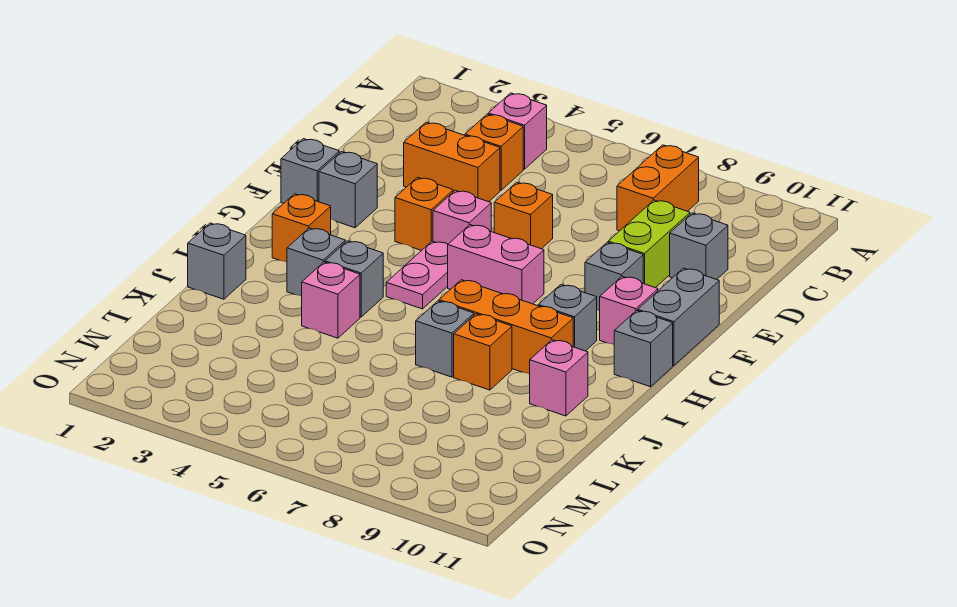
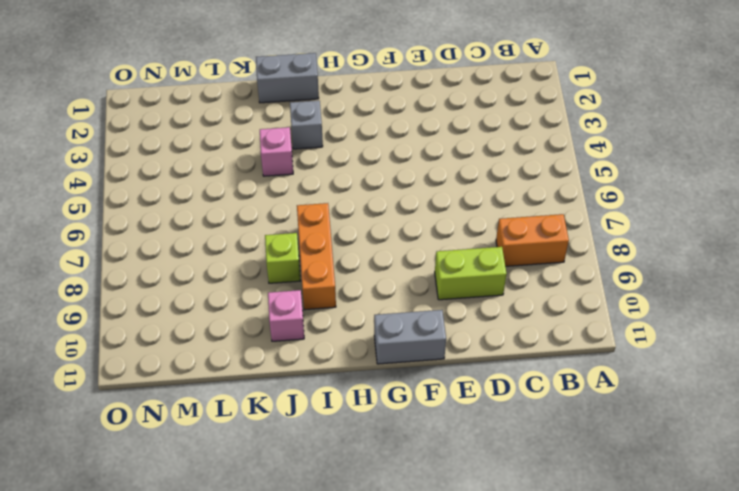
grey brick I1:J1 level 1 -> grey brick J1 level 1
lime brick J8 level 1 -> orange brick J8 level 1
none -> pink brick B4 level 1
none -> orange brick C4 level 1
none -> orange brick D3:D4 level 1

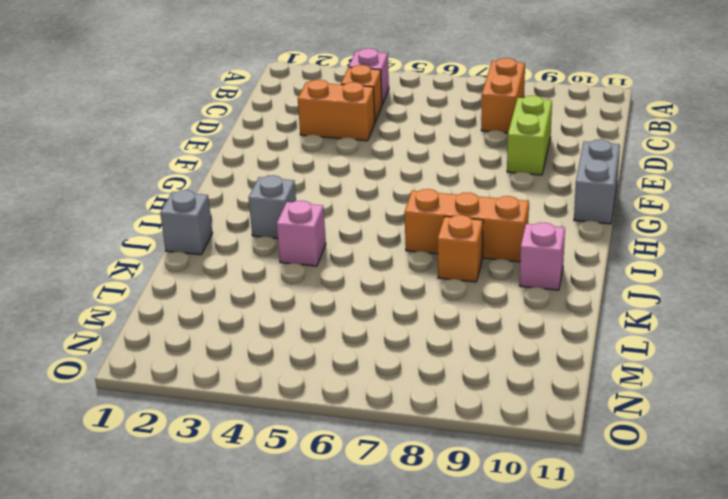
none -> grey brick D10 level 1
none -> orange brick E6 level 1
none -> grey brick F1 level 1

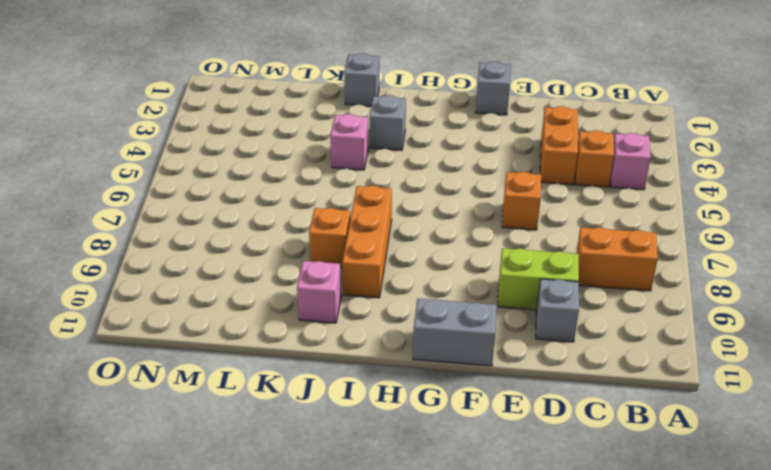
none -> grey brick F2 level 1
none -> orange brick F4 level 1
none -> pink brick F5 level 1

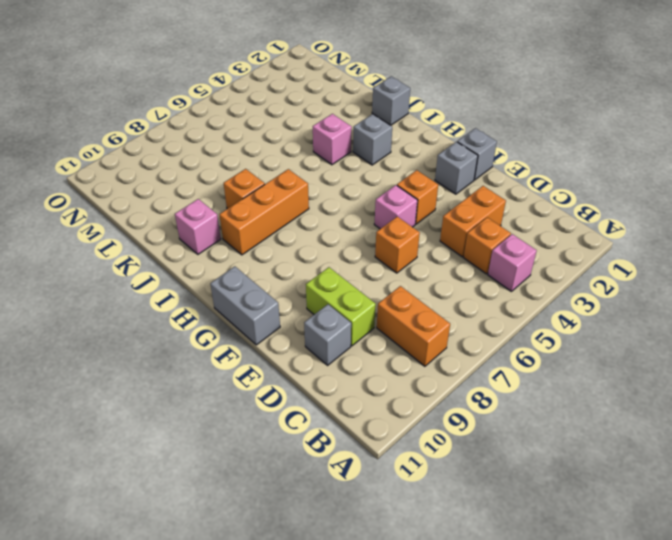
none -> grey brick F9 level 1
none -> pink plate G5:H5 level 1
none -> pink brick G6:G7 level 1

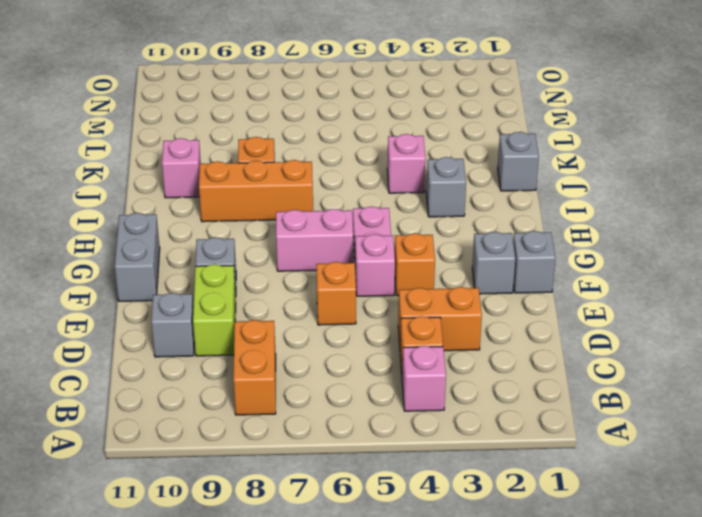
none -> pink brick G10 level 1
none -> orange brick H2 level 1
none -> grey brick H9 level 1

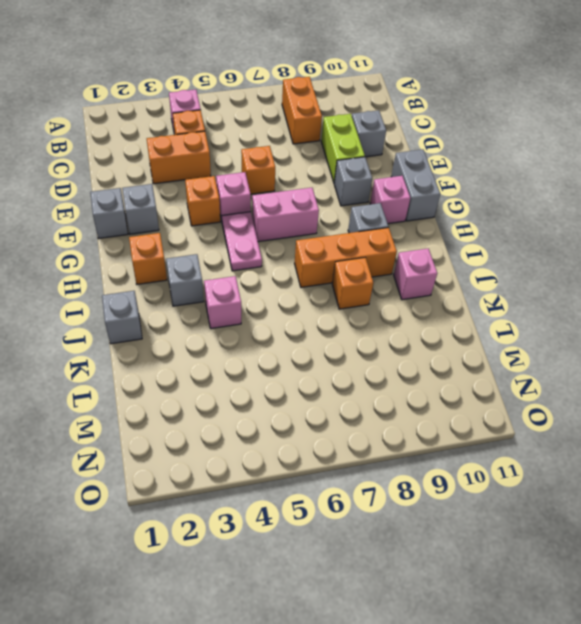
none -> grey brick H11 level 1
none -> grey brick I4 level 1
none -> grey brick J7 level 1

